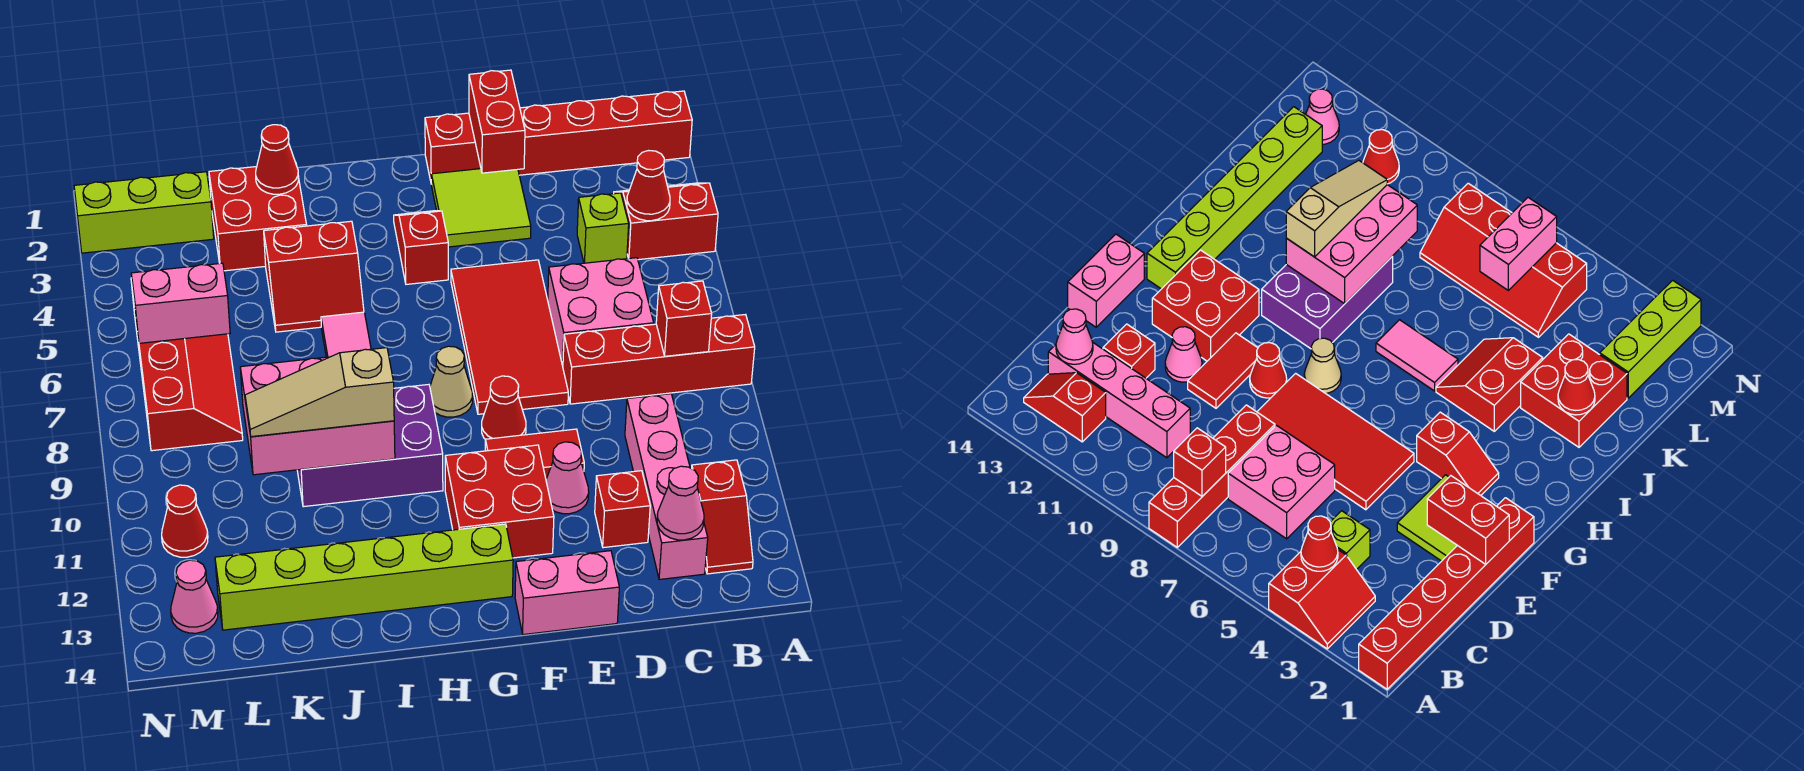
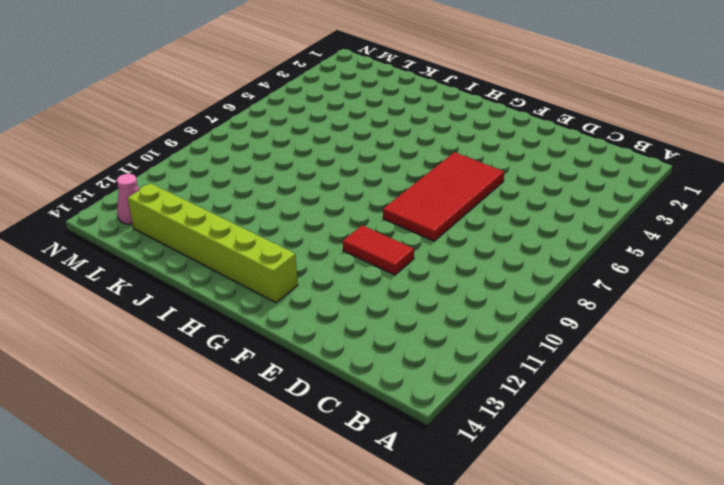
none -> red brick A1:F1 level 1
none -> red slope A3:B4 level 1 top 4
none -> red brick A8:D8 level 1
none -> red slope B12:B13 level 1 top 12

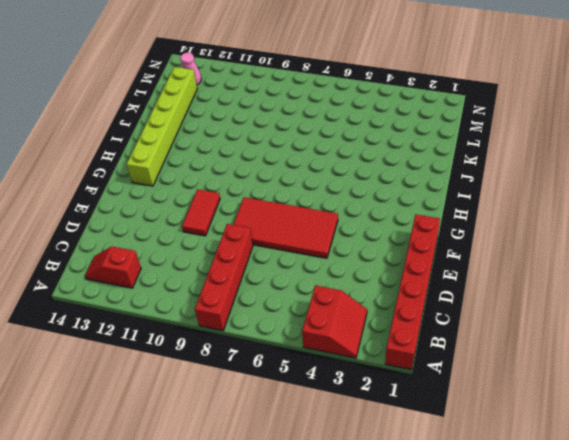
none -> lime brick C4 level 1
none -> pink brick C6:D7 level 1
none -> pink brick C10:C13 level 1
none -> red brick D12 level 1

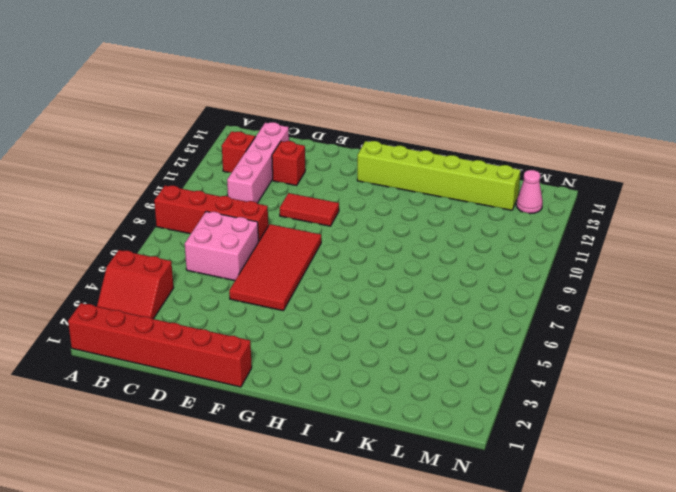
none -> lime brick C4 level 1
none -> lime tile E2:F3 level 1
none -> pink cone E11 level 1
none -> pink brick E14:F14 level 1

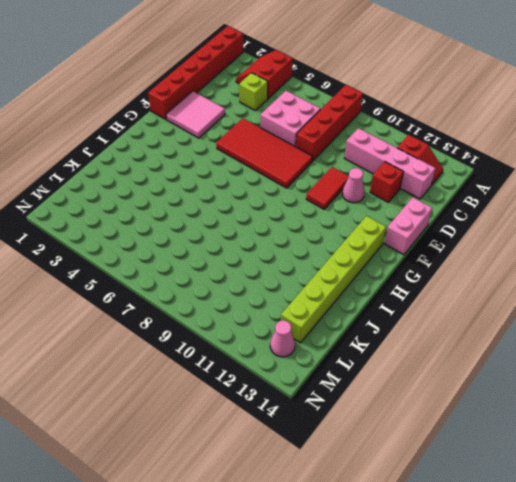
pink tile E2:F3 level 1 -> lime tile E2:F3 level 1
none -> red cone F9 level 1
none -> red brick F11:G12 level 1
none -> red slope G3:G4 level 1 top 4
none -> tan cone G8 level 1

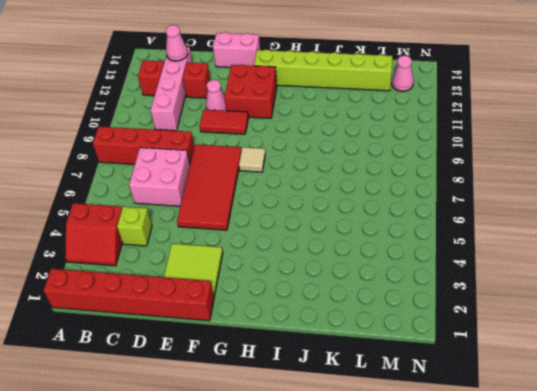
tan tile G8 level 1 -> tan cone G8 level 1
none -> red cone F9 level 1
none -> red slope G3:G4 level 1 top 4
none -> purple brick H9:J10 level 1
none -> red slope I4:J5 level 1 top 4

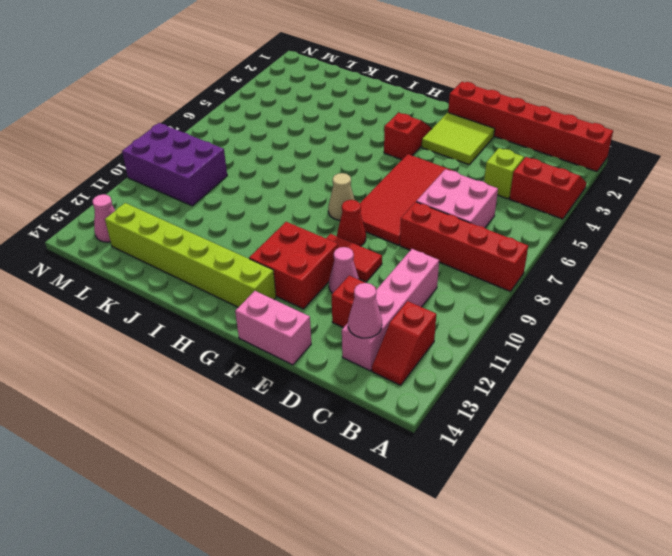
purple brick L9:N10 level 1 -> purple brick H9:J10 level 1
none -> red slope I4:J5 level 1 top 4
none -> pink tile I6:I7 level 1
none -> red brick J2:K3 level 1
none -> lime brick L2:N2 level 1

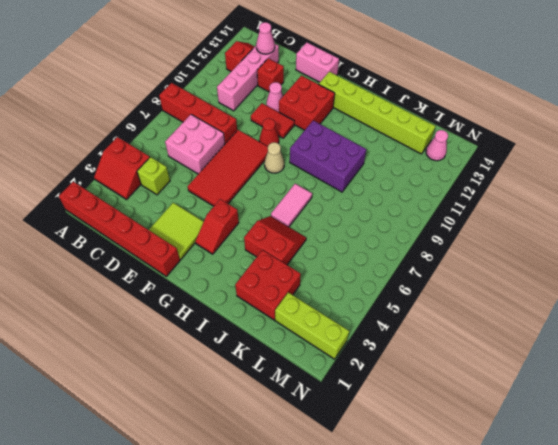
none -> red slope L5:M8 level 1 top M
none -> red cone M11 level 1
none -> red cone B4 level 2
none -> red brick B8 level 2

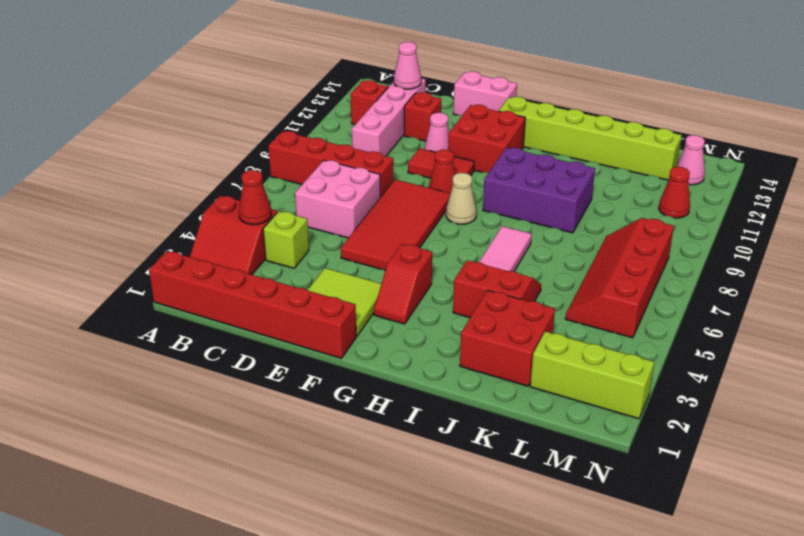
none -> red brick B8 level 2
none -> red brick E1:E2 level 2
none -> pink brick I9:K10 level 2
none -> red cone J2 level 2

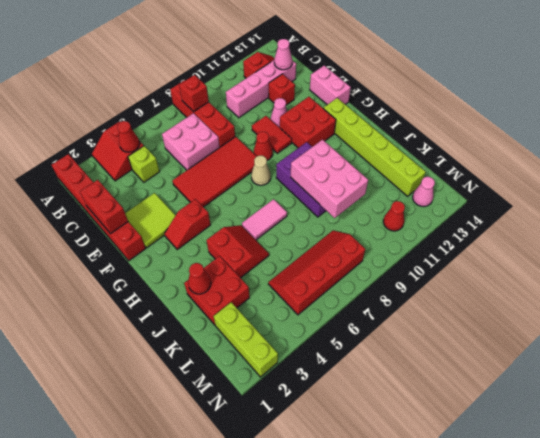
red brick D1:E1 level 2 -> red brick E1:E2 level 2
none -> pink brick L6:M6 level 2
none -> tan slope I10:K10 level 3 top I

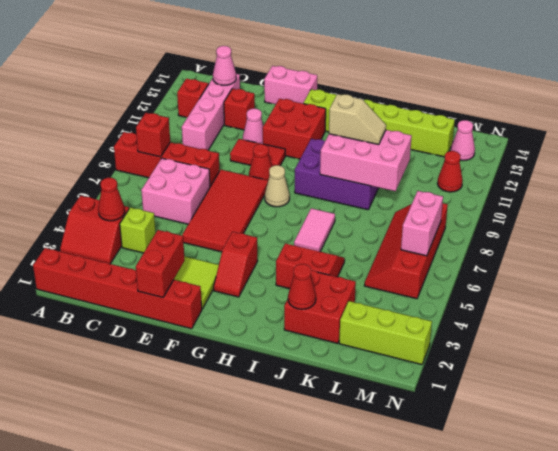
tan slope I10:J10 level 3 top I -> tan slope I10:K10 level 3 top I
pink brick M6:M7 level 2 -> pink brick L6:M6 level 2

